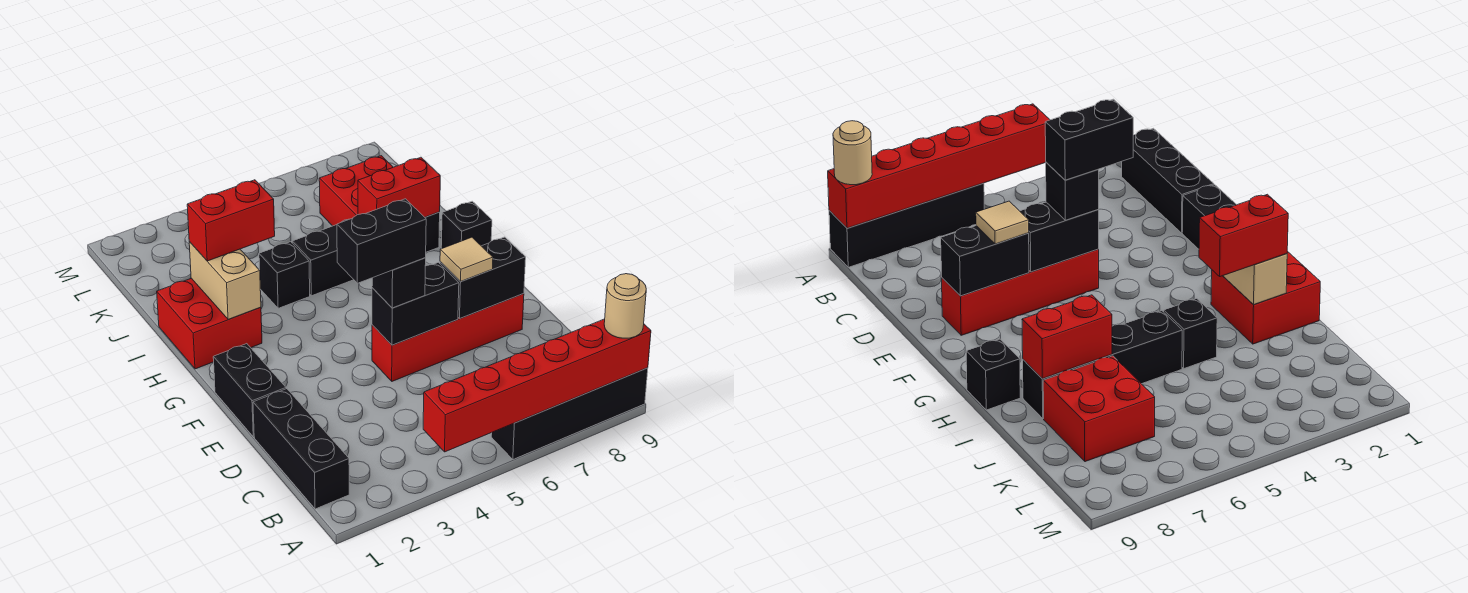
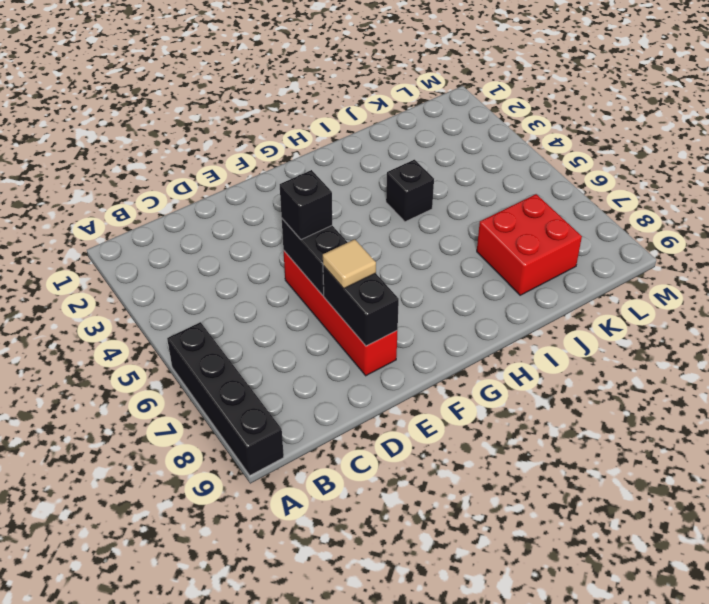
none -> black brick B1:D1 level 1
none -> black brick E1:F1 level 1
none -> red brick H1:I2 level 1

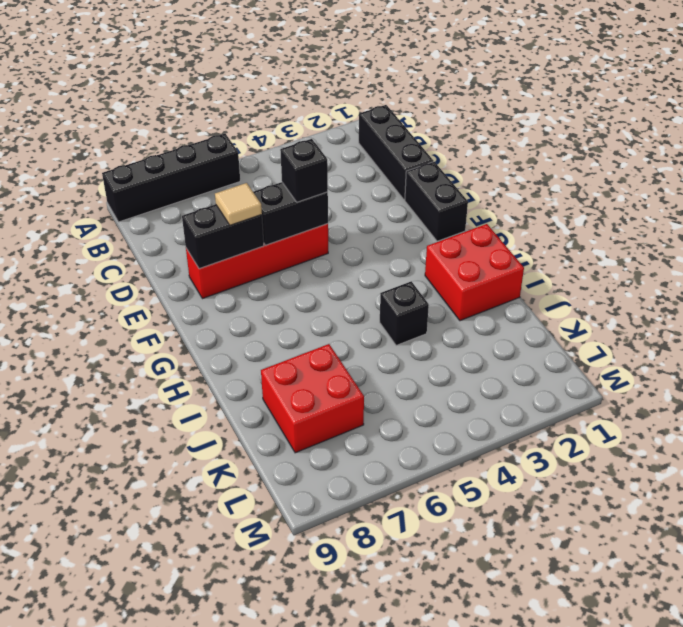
none -> black brick H9 level 1
none -> black brick I5:I8 level 1
none -> red brick A4:A9 level 2

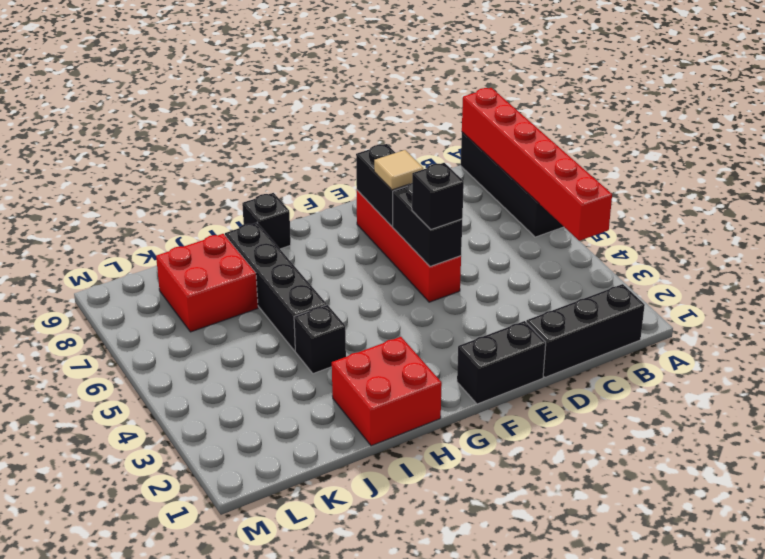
none -> tan brick H2:I2 level 2
none -> red brick I7:I8 level 2
none -> tan round brick A9 level 3

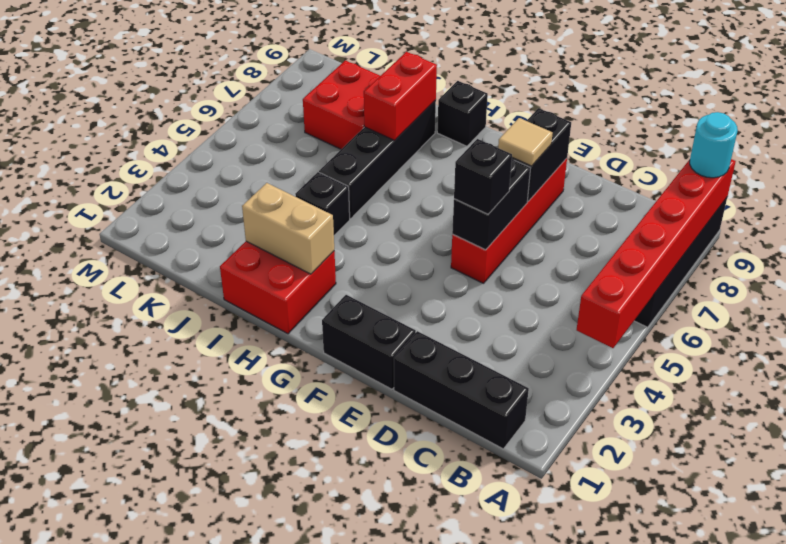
cyan round brick A9 level 3 -> tan round brick A9 level 3
none -> red brick I2:I3 level 3
none -> black brick E4:E5 level 4

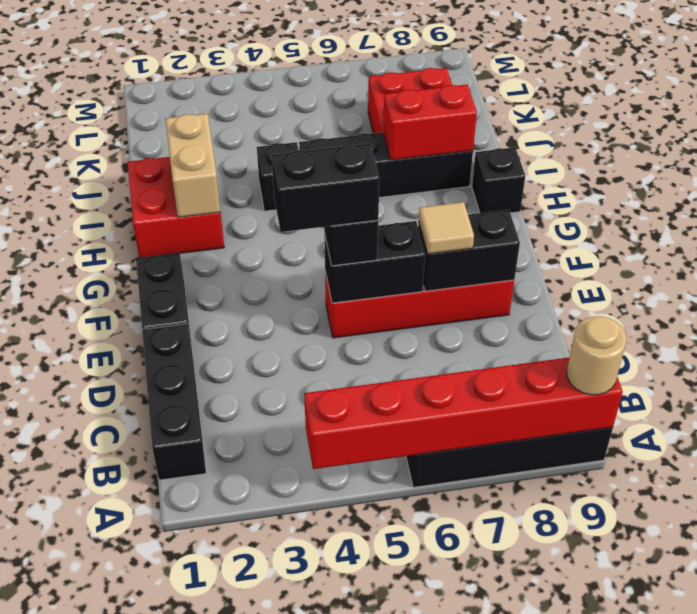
none -> red brick I2:I3 level 3

